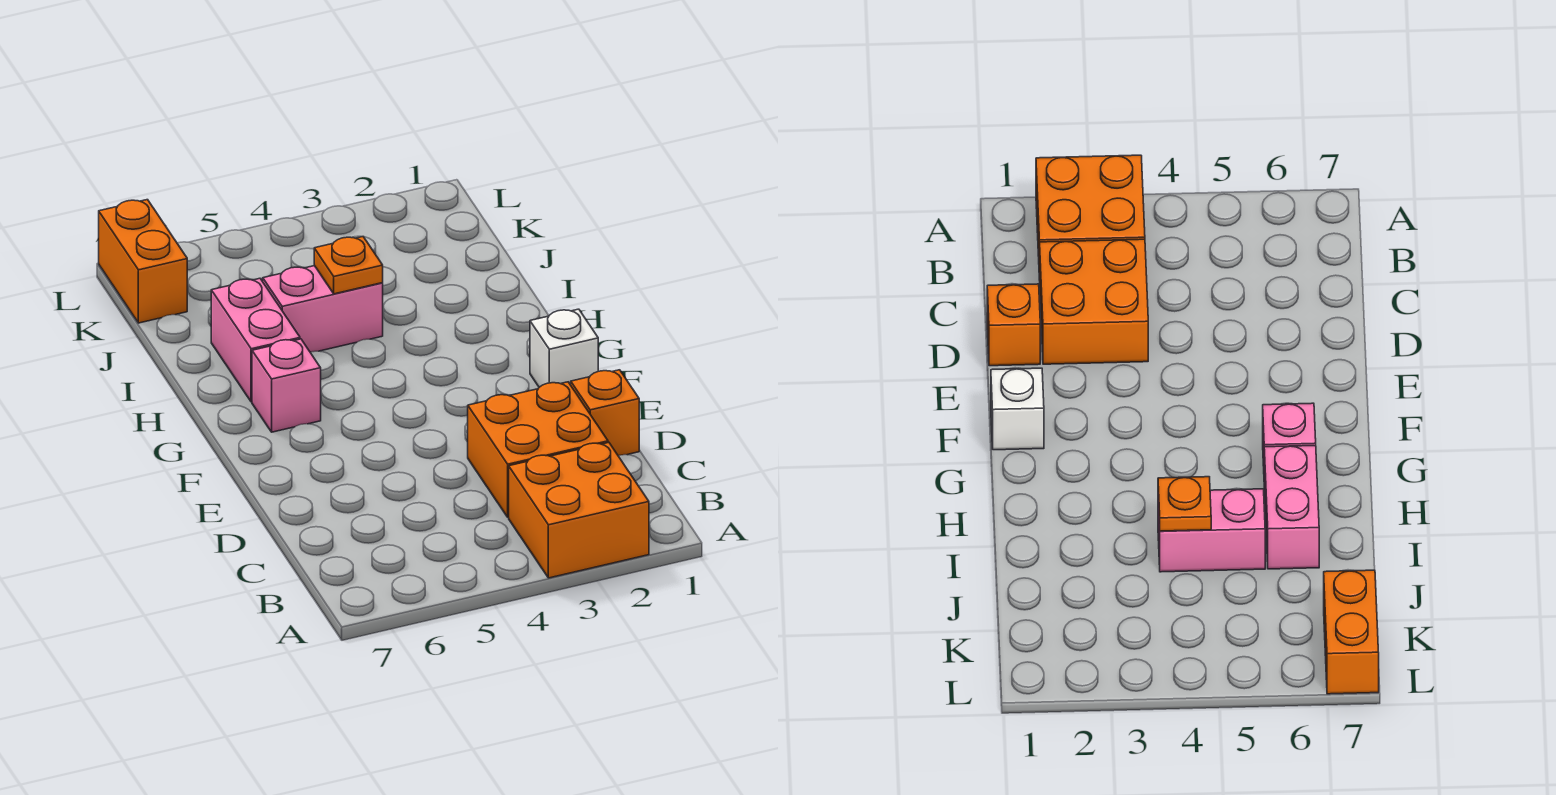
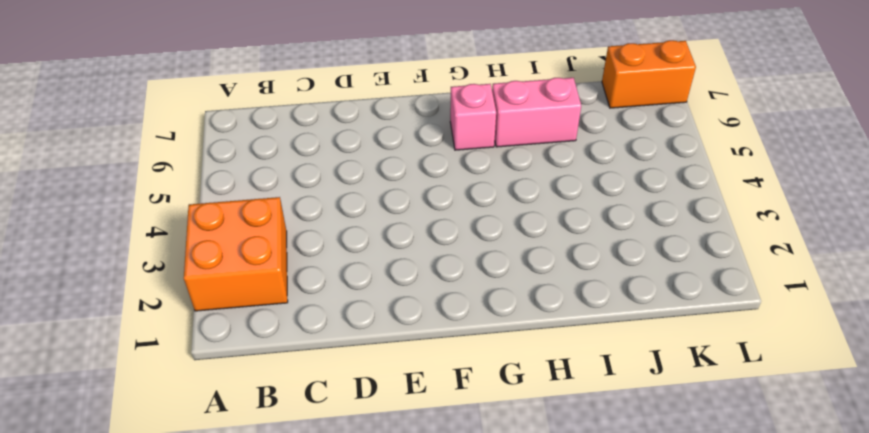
none -> orange brick C2:D3 level 1
none -> orange brick D1 level 1

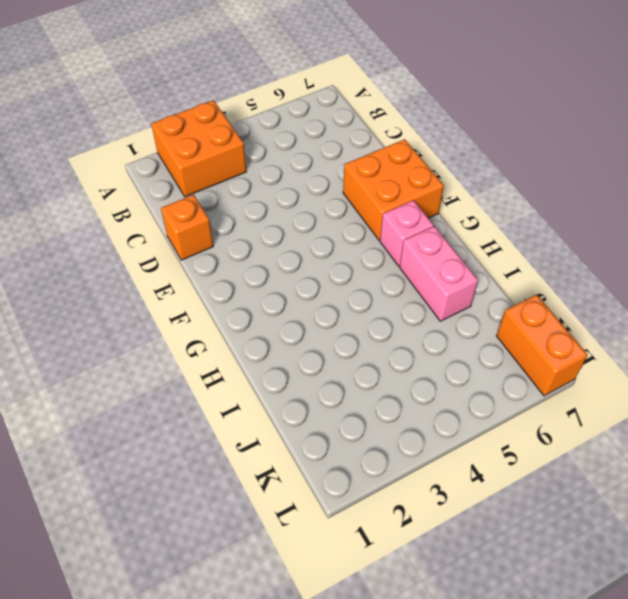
orange brick E6:F7 level 1 -> orange brick C2:D3 level 1
none -> white brick F1 level 1
none -> pink brick I4:I5 level 1

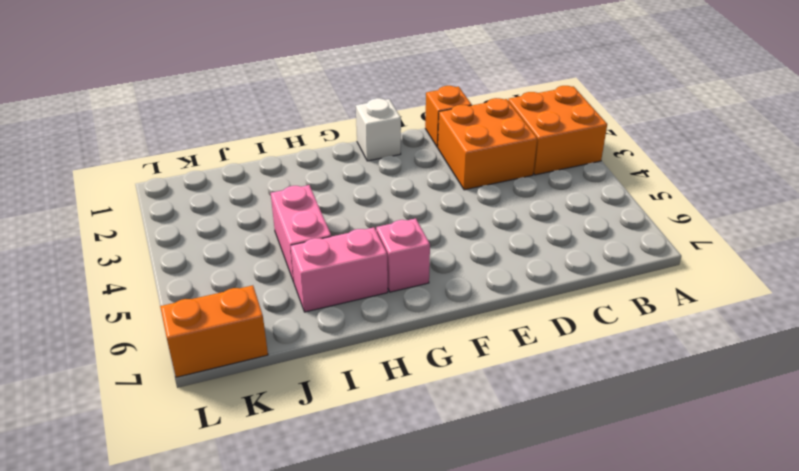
none -> orange plate I4 level 2

